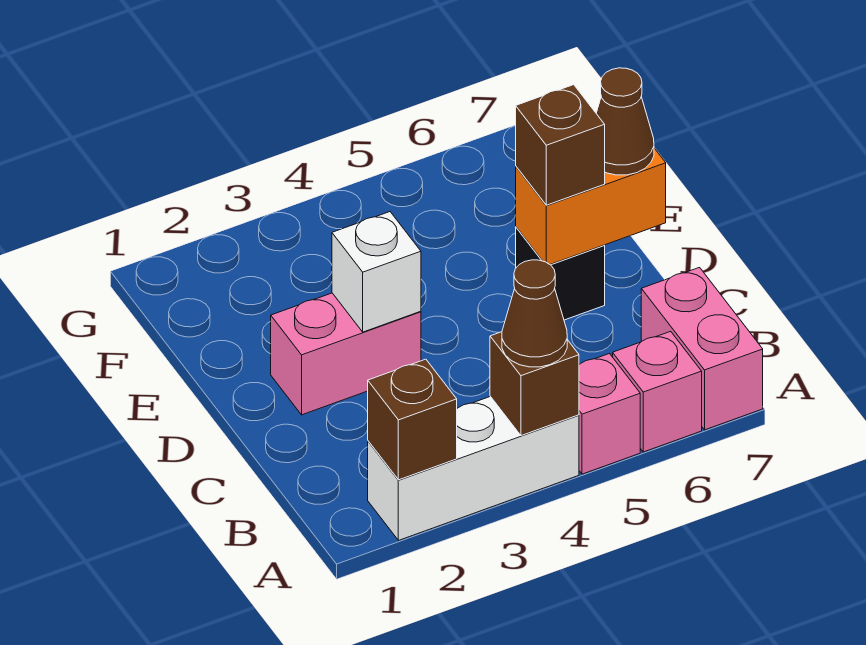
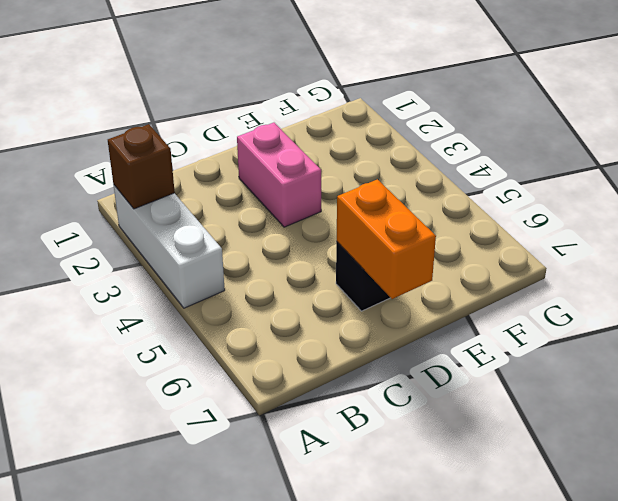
none -> pink brick A5 level 1
none -> pink brick A6 level 1
none -> pink brick A7:B7 level 1

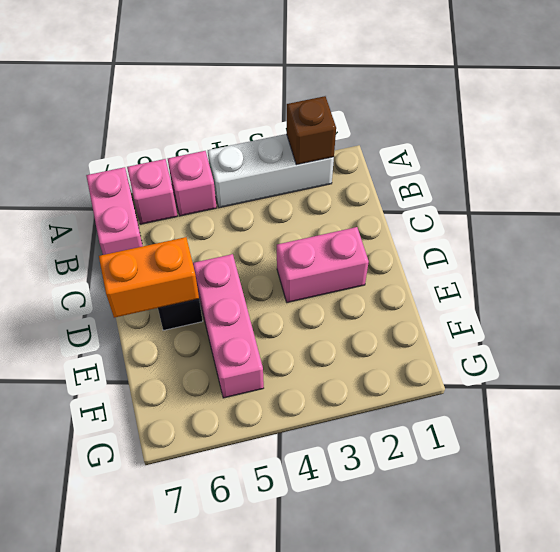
pink brick D5:F5 level 1 -> none
none -> brown brick A4 level 2
none -> white brick D3 level 2
none -> brown cone A4 level 3

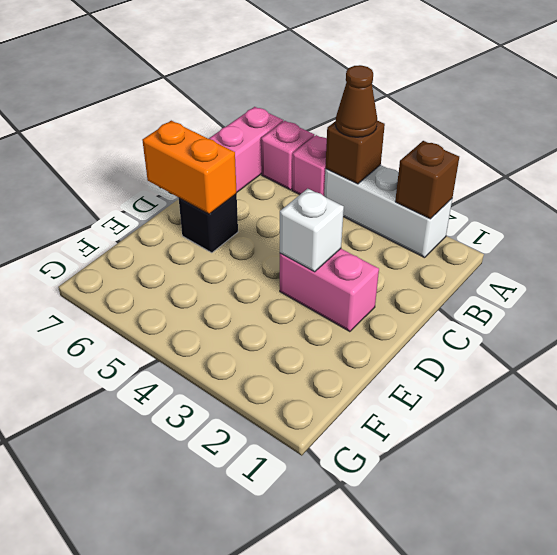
none -> brown brick D6 level 3
none -> brown cone D7 level 3

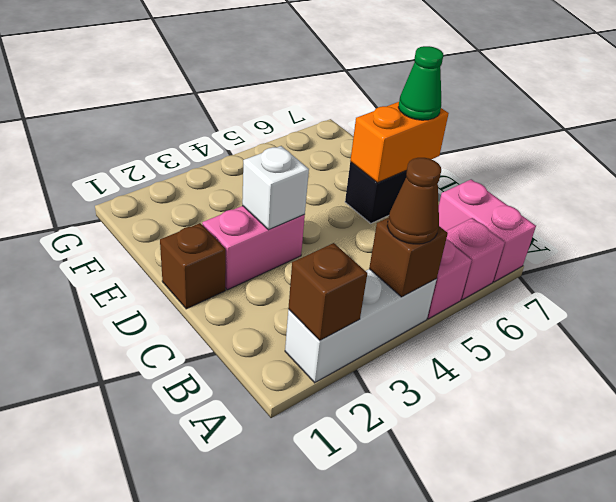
brown brick D1 level 1 -> brown brick D6 level 3
green cone D7 level 3 -> brown cone D7 level 3

